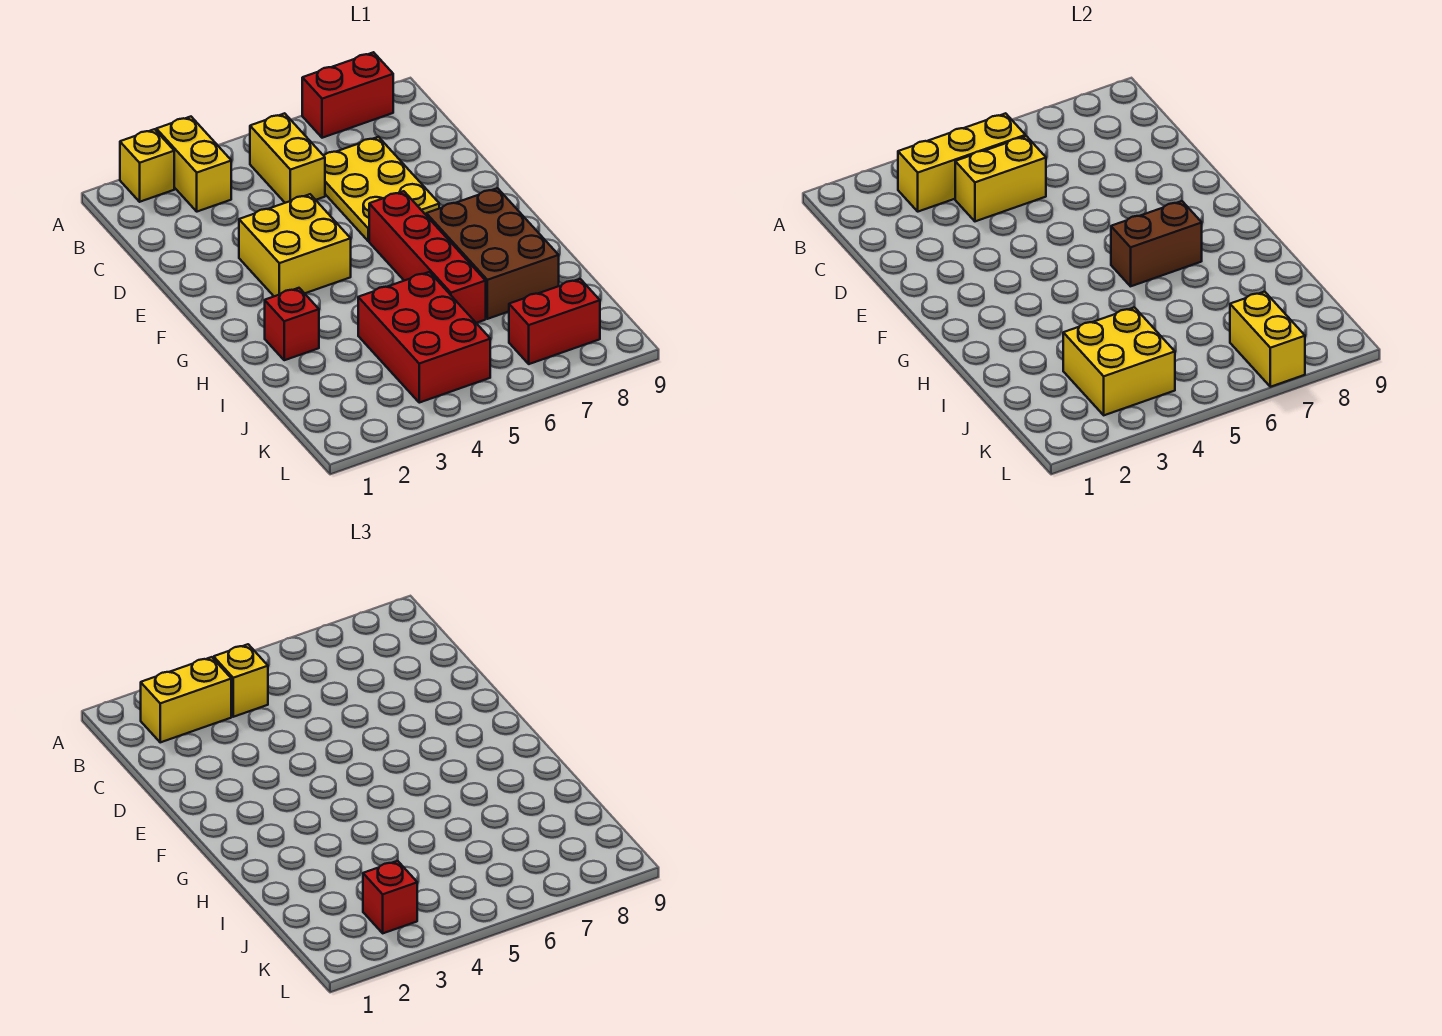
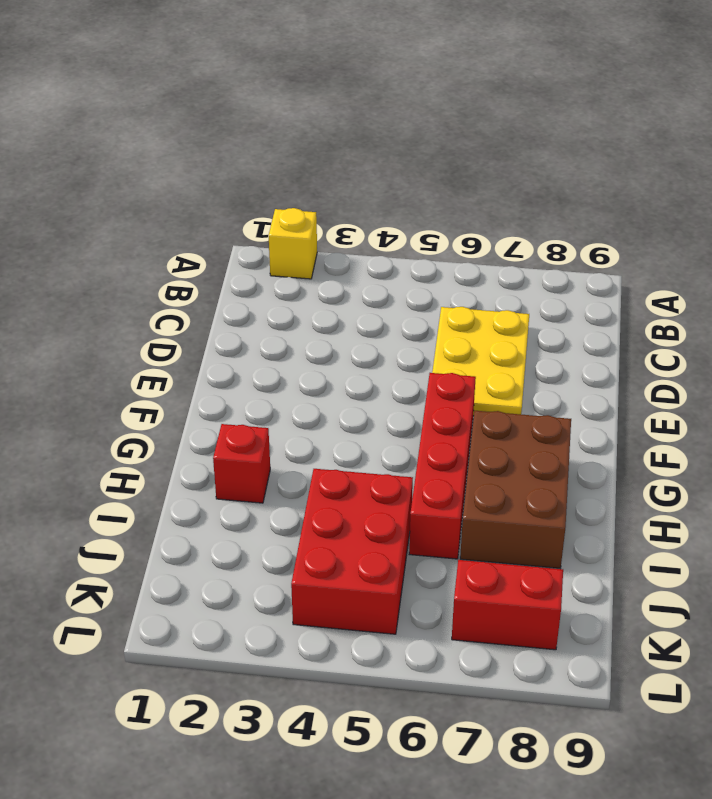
none -> yellow brick A3:B3 level 1
none -> red brick A7:A8 level 1
none -> yellow brick B5:C5 level 1

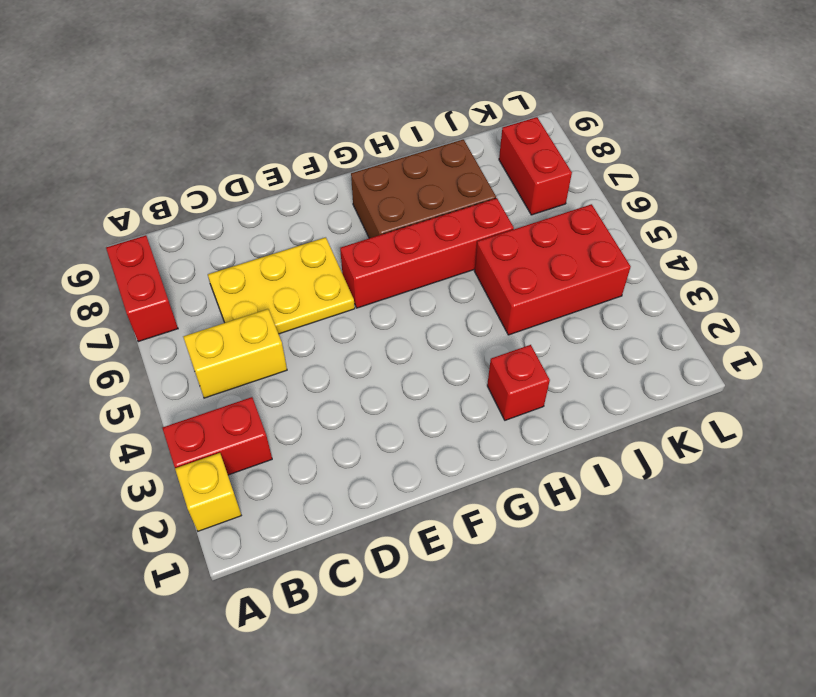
red brick A3:B3 level 1 -> yellow brick A3:B3 level 1
none -> yellow brick E3:F4 level 1
none -> yellow brick B3:B5 level 2
none -> yellow brick C4:C5 level 2

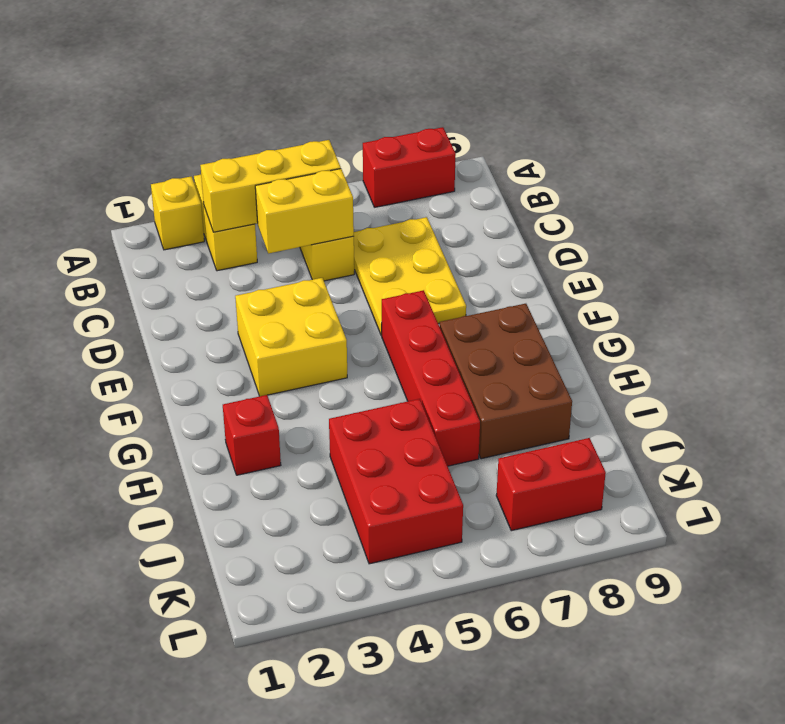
none -> brown brick G6:G7 level 2
none -> yellow brick J3:K4 level 2
none -> yellow brick K7:L7 level 2

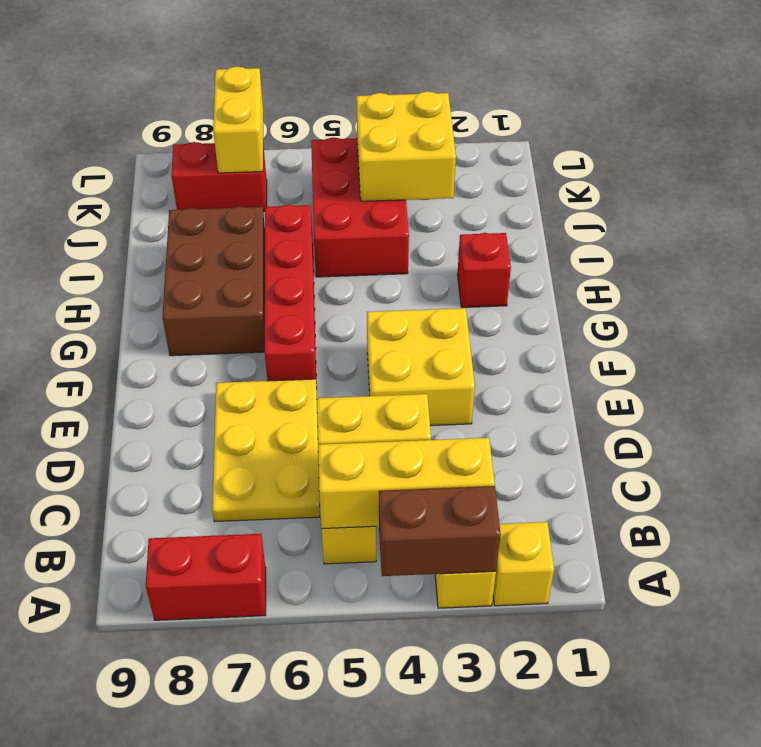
brown brick A3:A4 level 2 -> brown brick G6:G7 level 2
none -> yellow brick B2:B3 level 3
none -> yellow brick B4 level 3
none -> red brick K3 level 3

